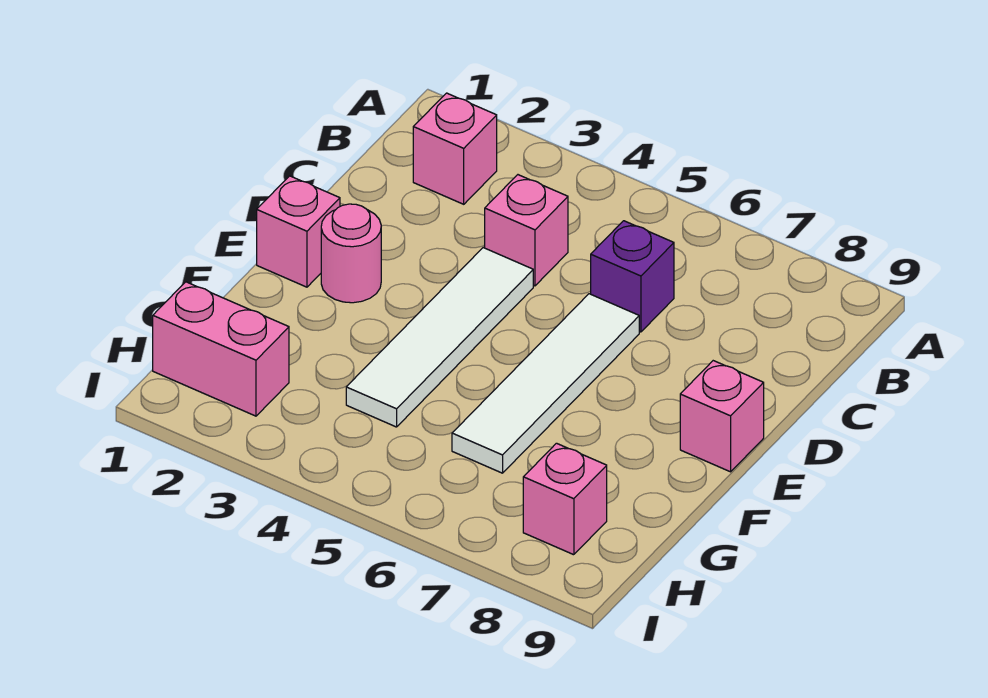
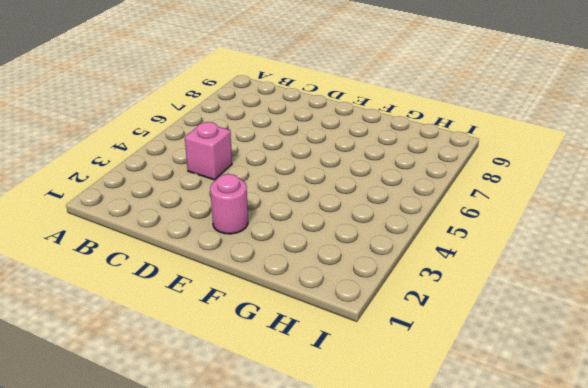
none -> pink brick B2 level 1
none -> purple brick C6 level 1

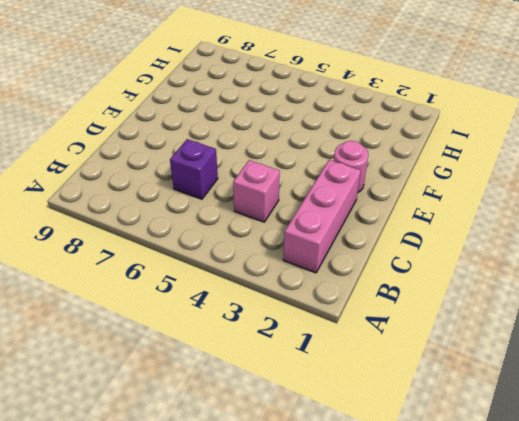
pink brick B2:D2 level 1 -> pink brick B2 level 1
none -> white tile D4:G4 level 1
none -> white tile D6:G6 level 1

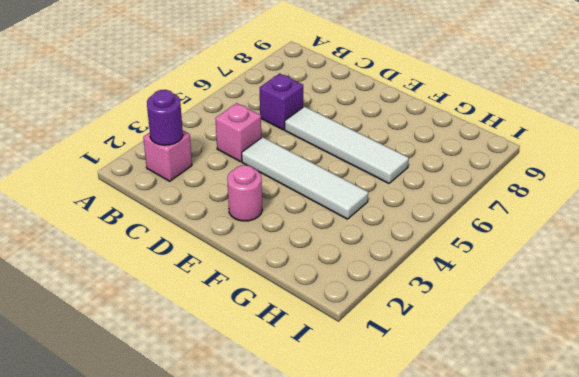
purple round brick B2 level 2 -> none
none -> pink brick E1 level 1
none -> pink brick E9 level 1

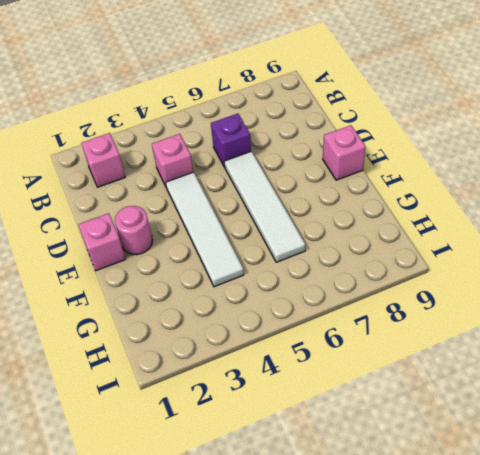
none -> pink brick H1:H2 level 1
none -> pink brick H8 level 1

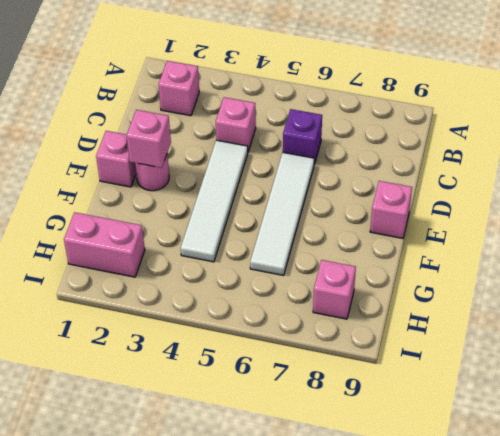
pink brick E2 level 2 -> none

